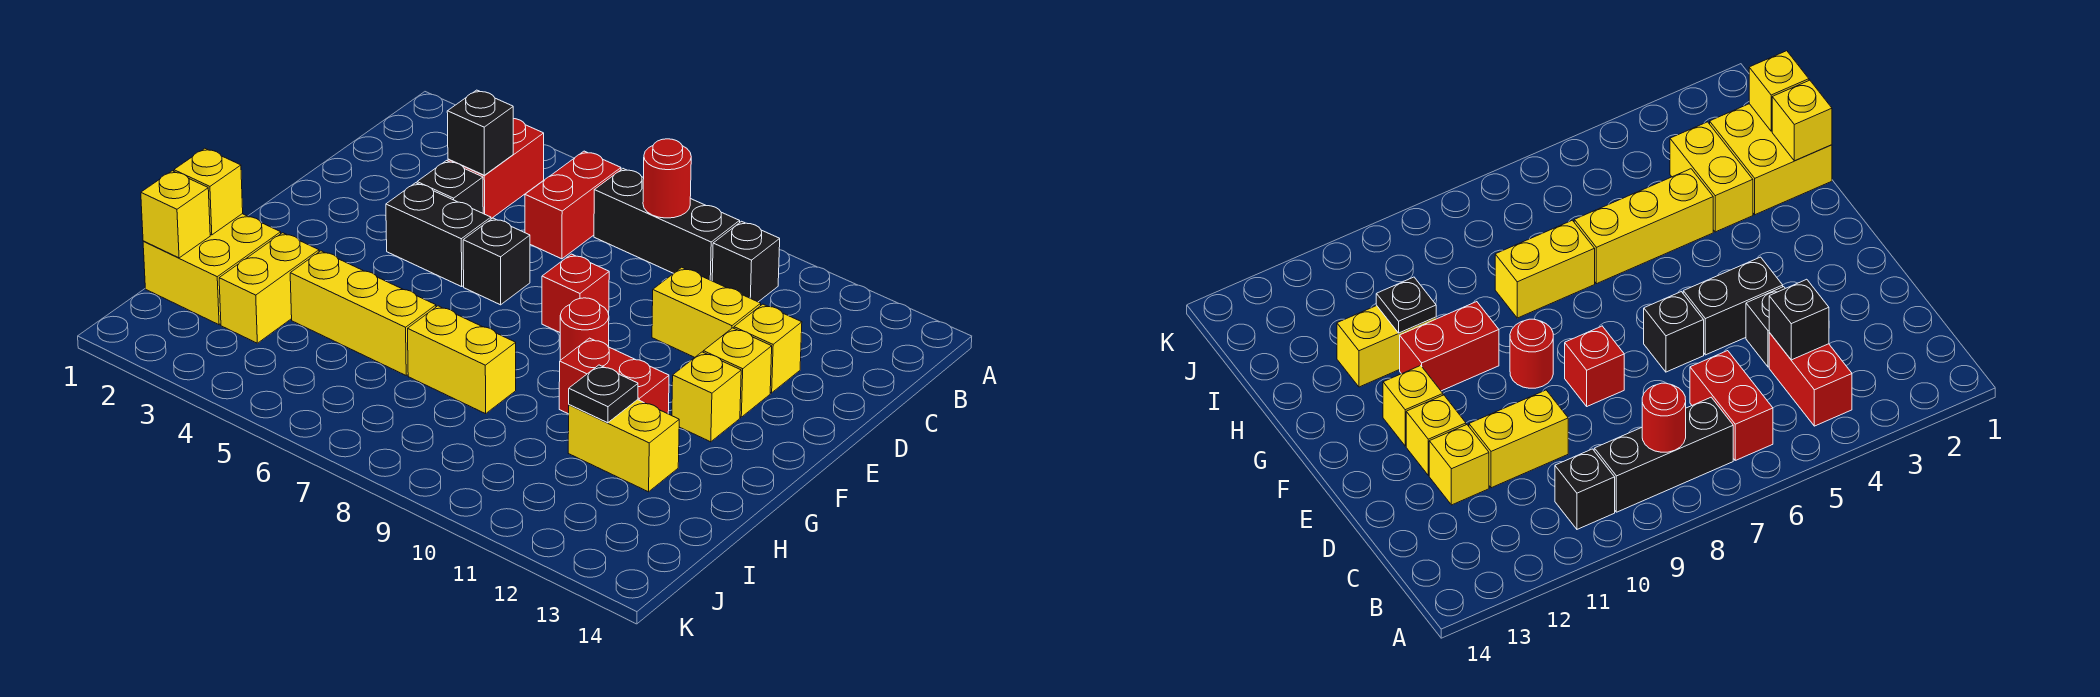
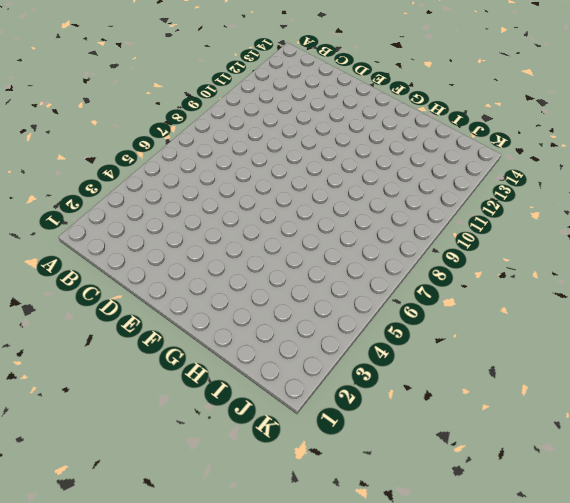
none -> red brick B4:C4 level 1
none -> red brick B6:C6 level 1
none -> black brick B7:B9 level 1

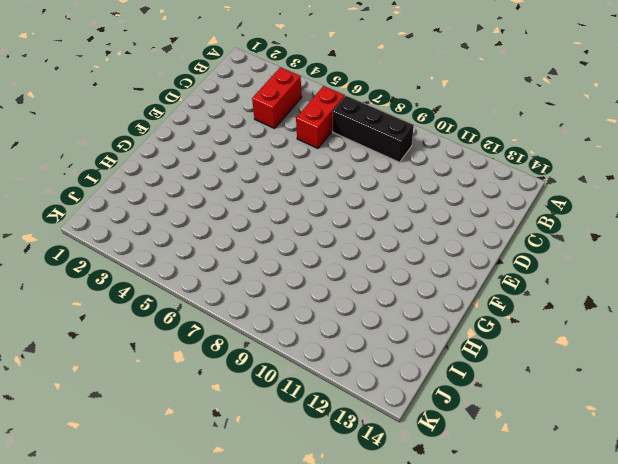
none -> black brick B10 level 1
none -> black brick D4 level 1
none -> yellow brick D10:D11 level 1

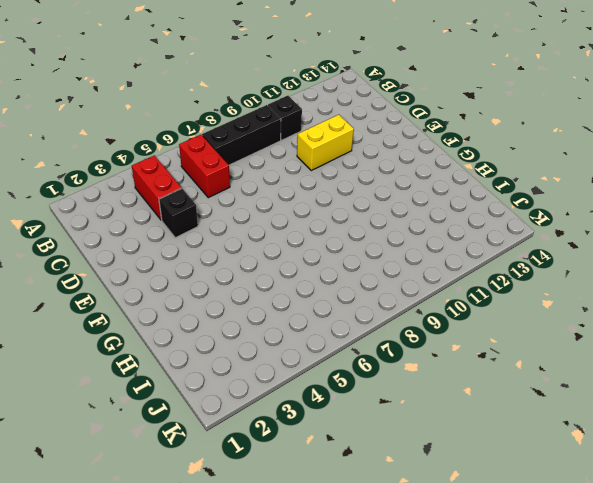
none -> yellow brick D12 level 1
none -> black brick E4:E5 level 1
none -> black brick E6 level 1

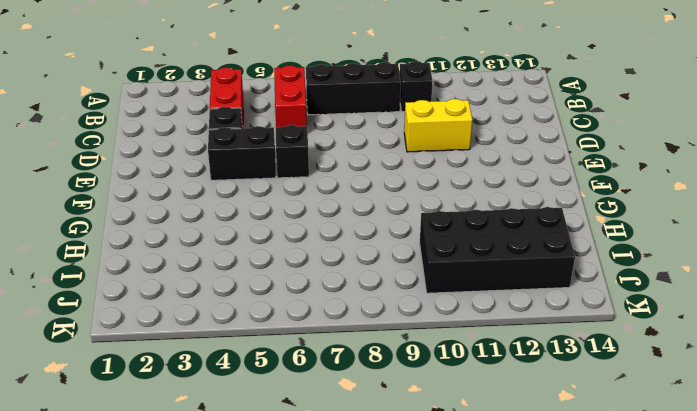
black brick I10:J13 level 1 -> none
none -> yellow brick D12 level 1
none -> red brick E8 level 1
none -> yellow brick E12 level 1

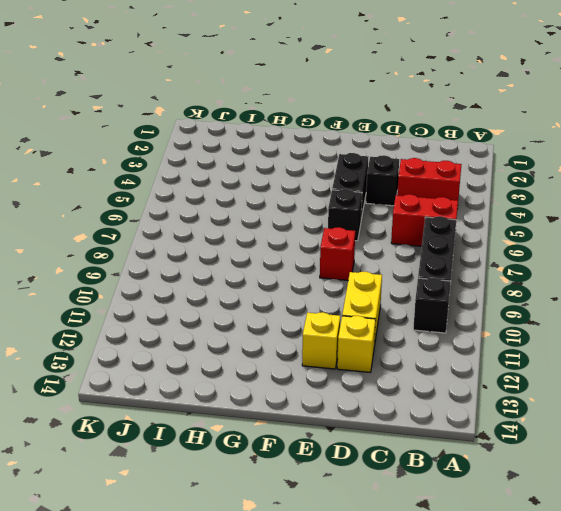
none -> red round brick F9 level 1
none -> yellow brick F12 level 1
none -> red brick G10:G11 level 1

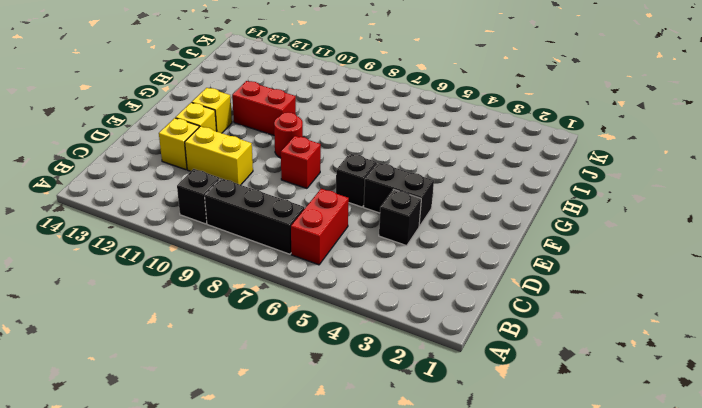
none -> red brick B4:C4 level 1
none -> yellow brick H1:I2 level 1
none -> yellow brick H3:I3 level 1

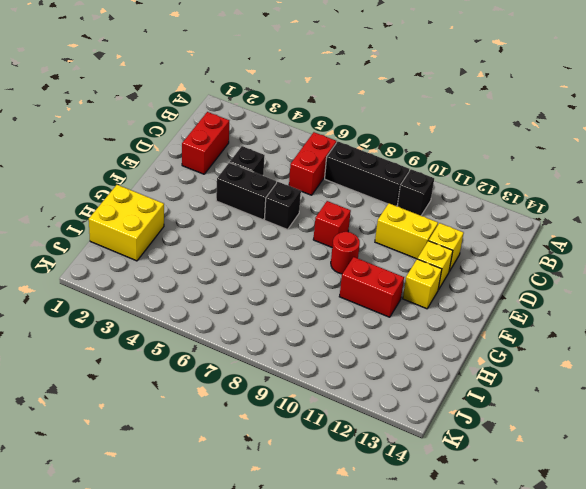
red brick C2:D2 level 1 -> red brick B4:C4 level 1
none -> yellow brick H3:I3 level 1
none -> yellow brick H4:H6 level 1
none -> yellow brick H7:H8 level 1

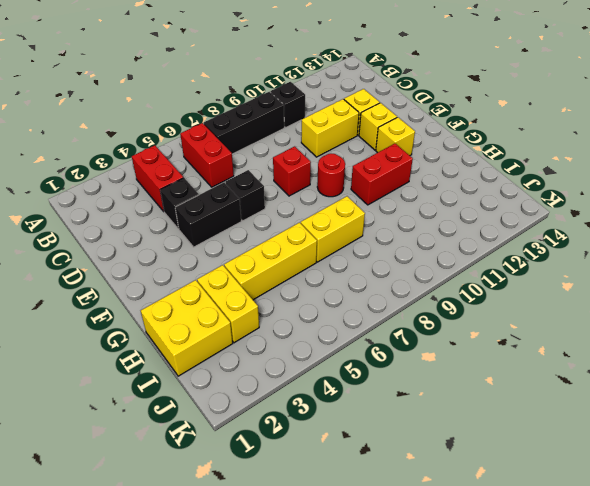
none -> yellow brick H11:H12 level 1
none -> red round brick B8 level 2
none -> black brick C4 level 2

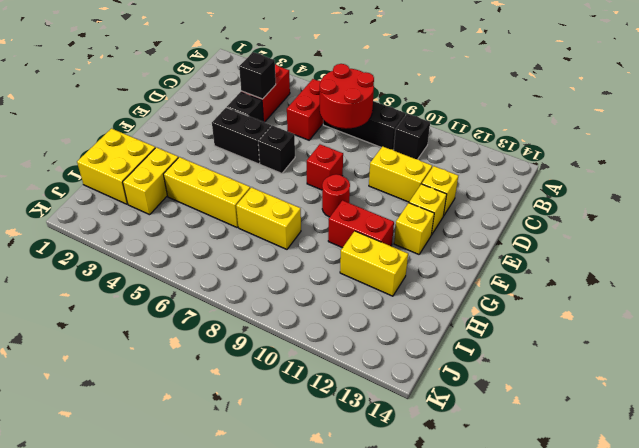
red round brick B7:C8 level 2 -> red round brick B8 level 2
none -> yellow brick H1 level 2
none -> black plate H11 level 2
none -> yellow brick I1 level 2

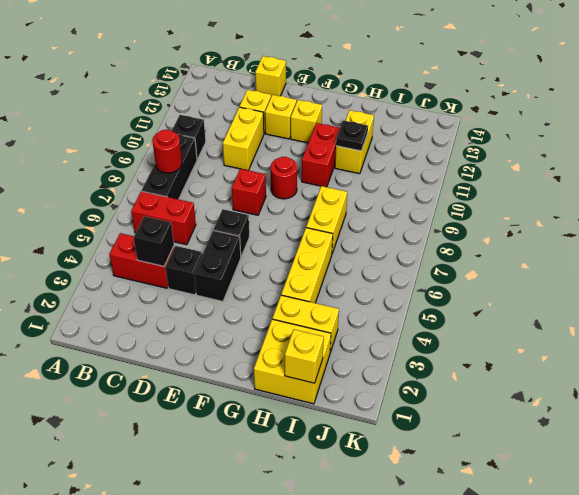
yellow brick D14 level 1 -> yellow brick H1 level 2

